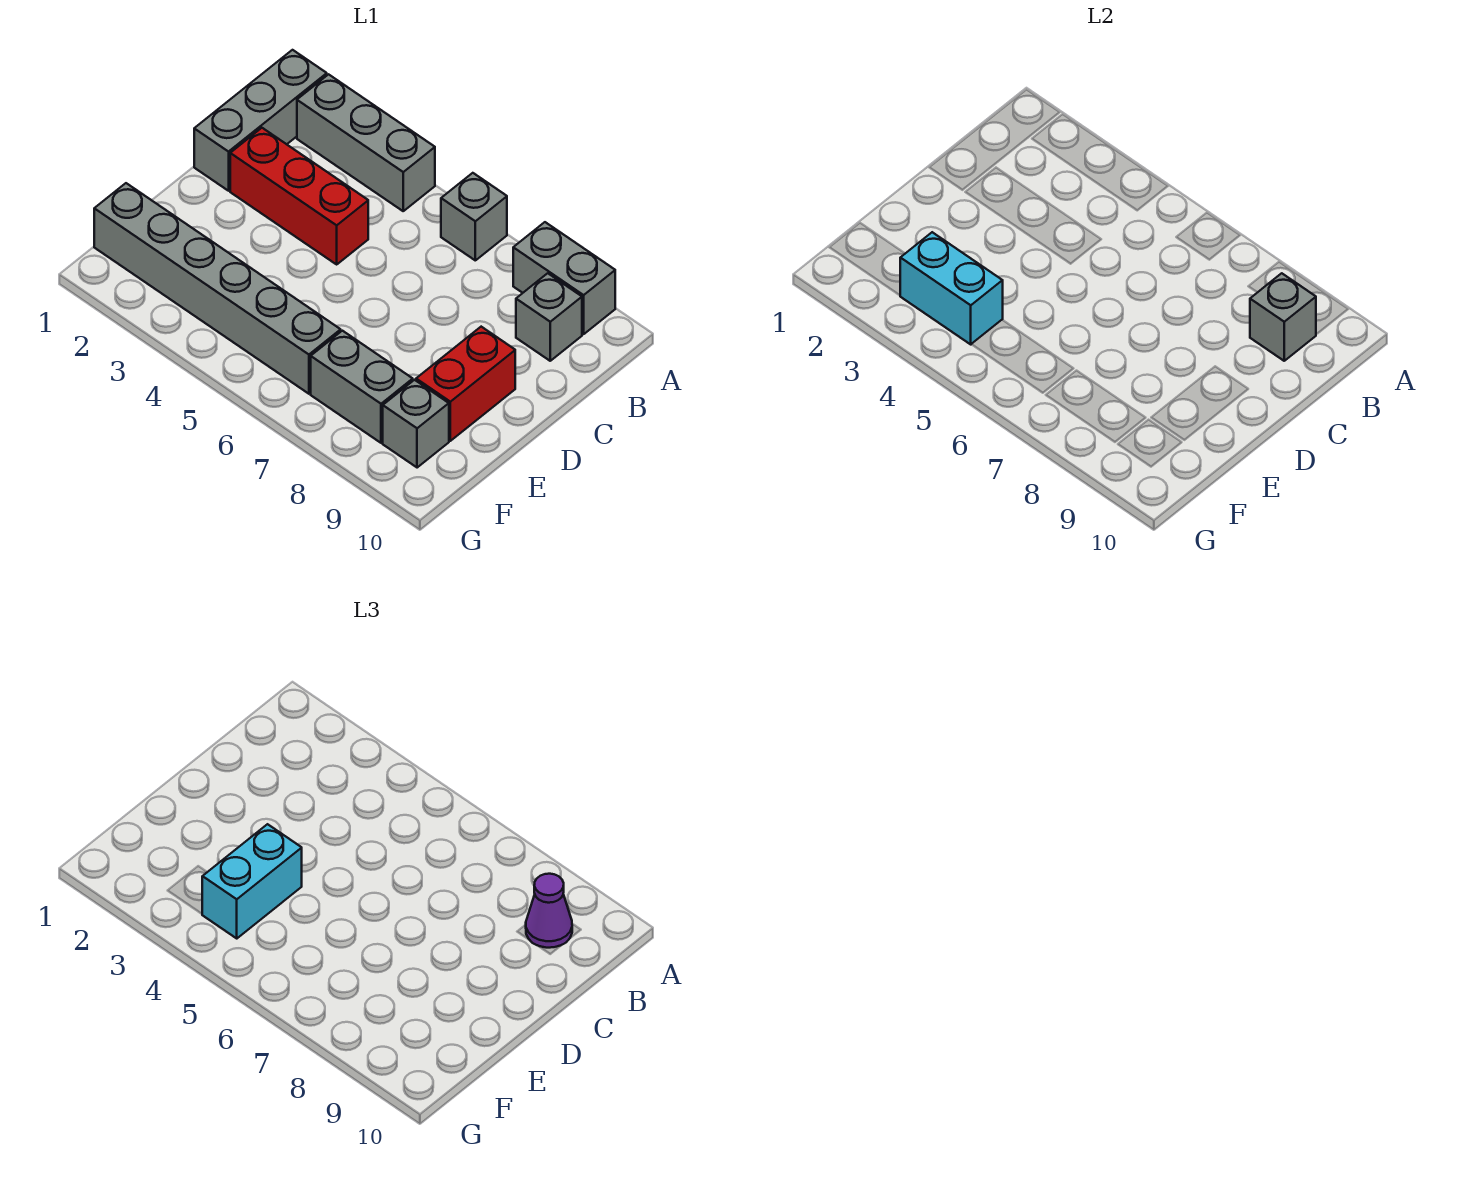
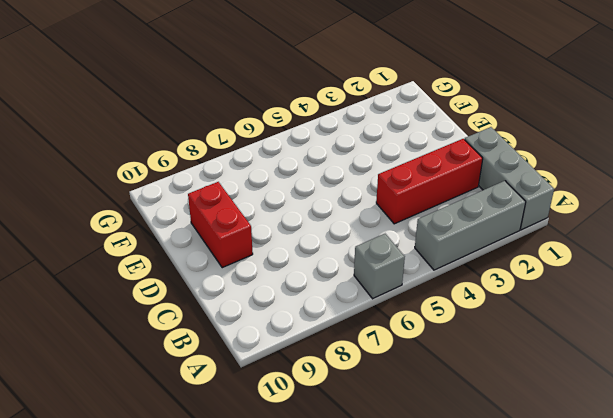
none -> grey brick A8:A9 level 1
none -> grey brick B9 level 1
none -> grey brick F1:F6 level 1

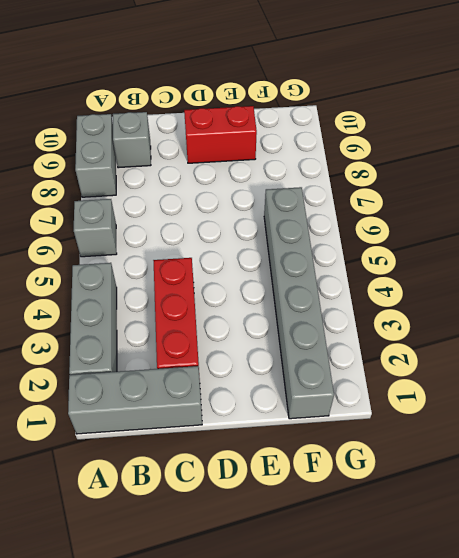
none -> grey brick F7:F8 level 1
none -> grey brick F9 level 1
none -> grey brick B9 level 2

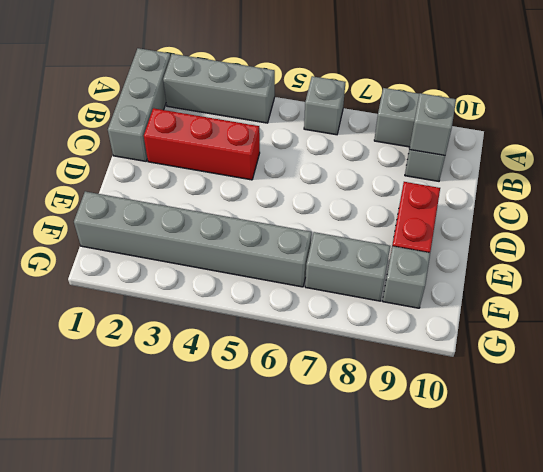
none -> cyan brick F3:F4 level 2
none -> purple cone B9 level 3
none -> cyan brick E4:F4 level 3

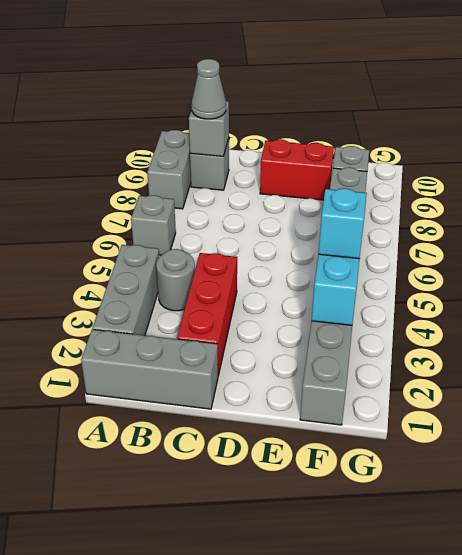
grey round brick B4 level 1 -> none
grey cone B9 level 3 -> purple cone B9 level 3
cyan brick F4 level 3 -> cyan brick E4:F4 level 3

